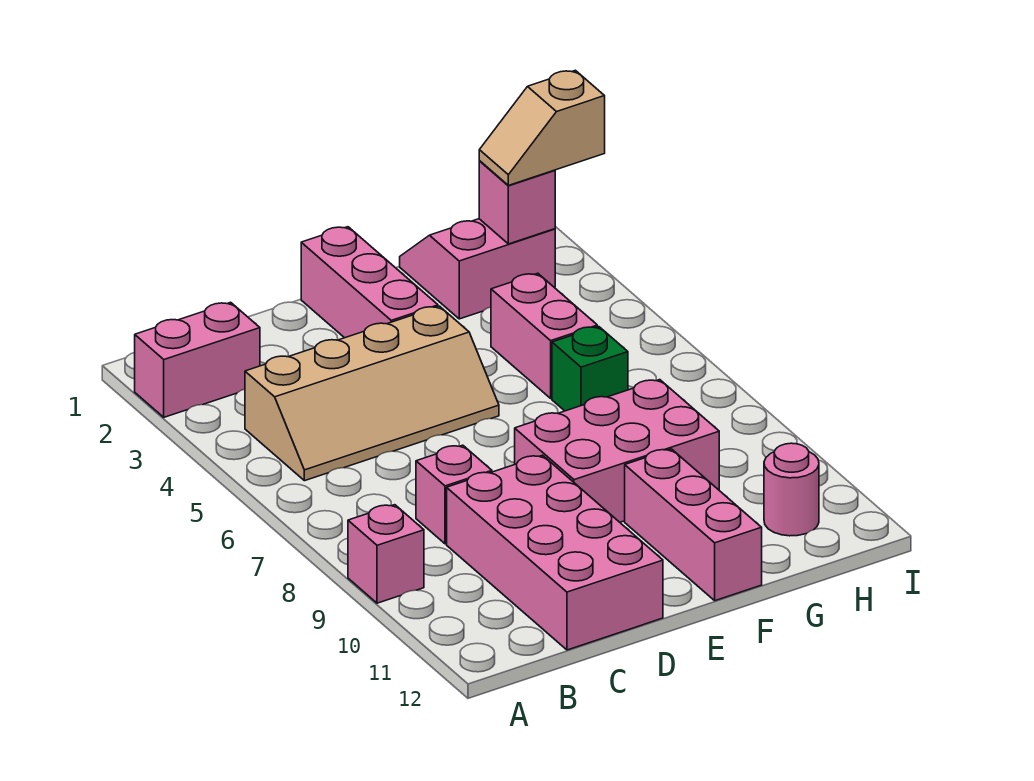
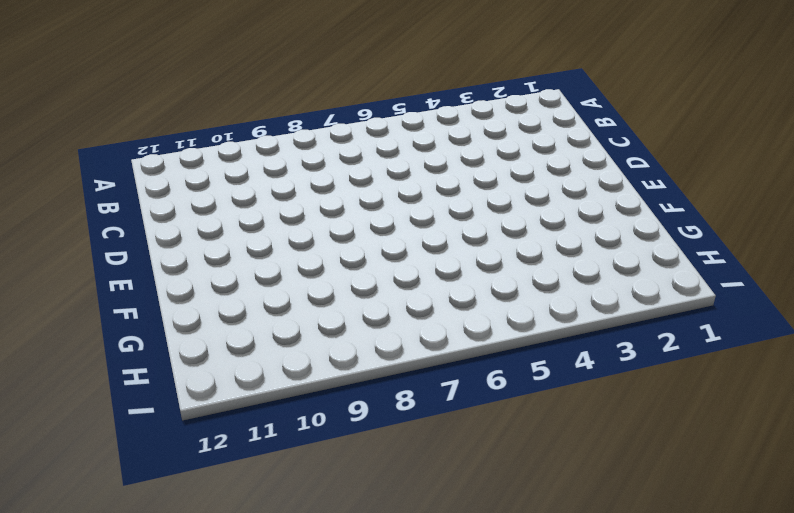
none -> pink brick A2:B2 level 1
none -> pink brick A9 level 1
none -> tan slope B4:E5 level 1 top 4

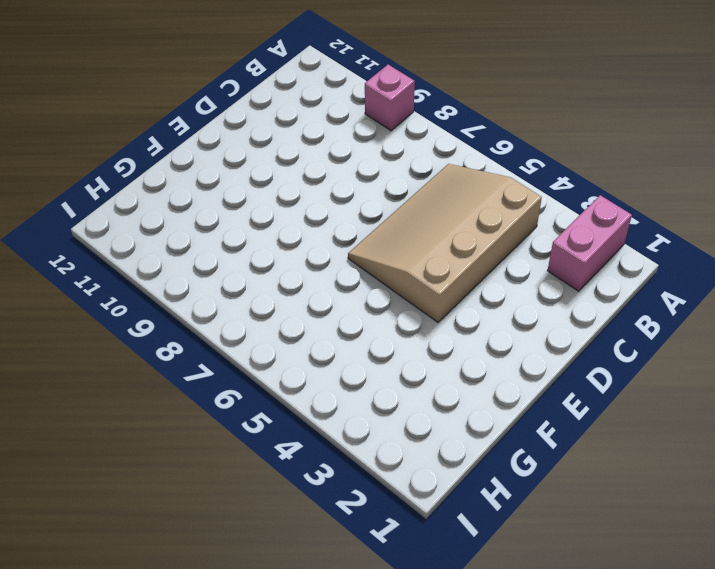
tan slope B4:E6 level 1 top 4 -> tan slope B4:E5 level 1 top 4
none -> pink brick C8 level 1
none -> pink brick C9:D12 level 1
none -> pink brick E1:E3 level 1

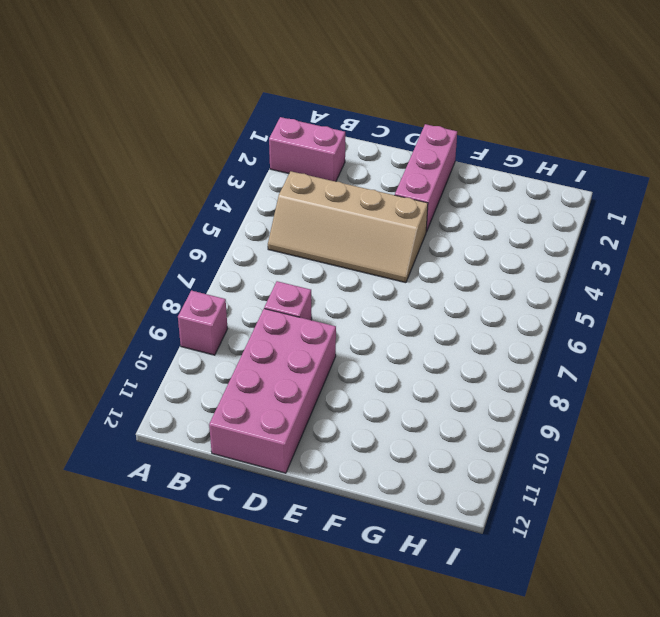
none -> pink brick E8:G9 level 1
none -> pink brick F10:F12 level 1
none -> pink slope G1:H2 level 1 top 2

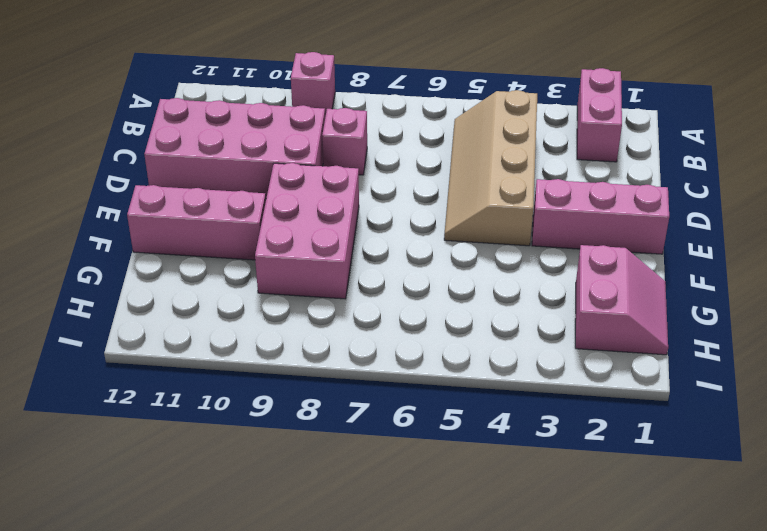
none -> pink brick G4:G5 level 1
none -> green brick G6 level 1
none -> pink round brick H11 level 1

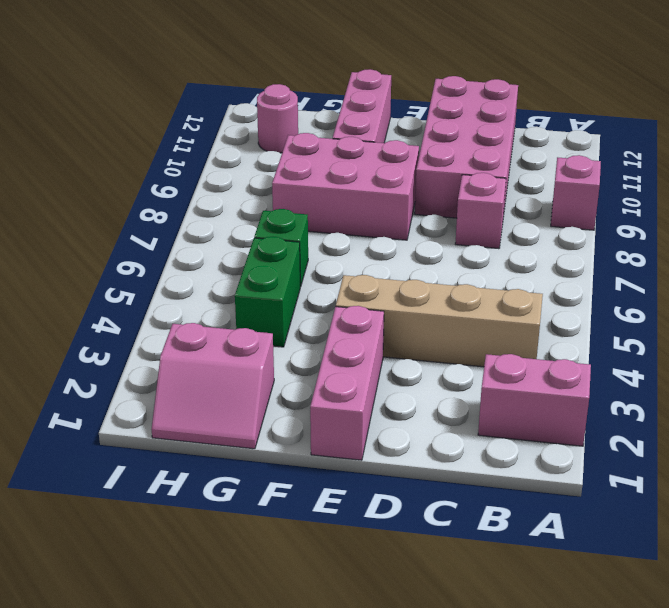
green brick G4:G5 level 1 -> pink brick G4:G5 level 1
none -> pink brick H2 level 2
none -> tan slope H2:I2 level 3 top I

